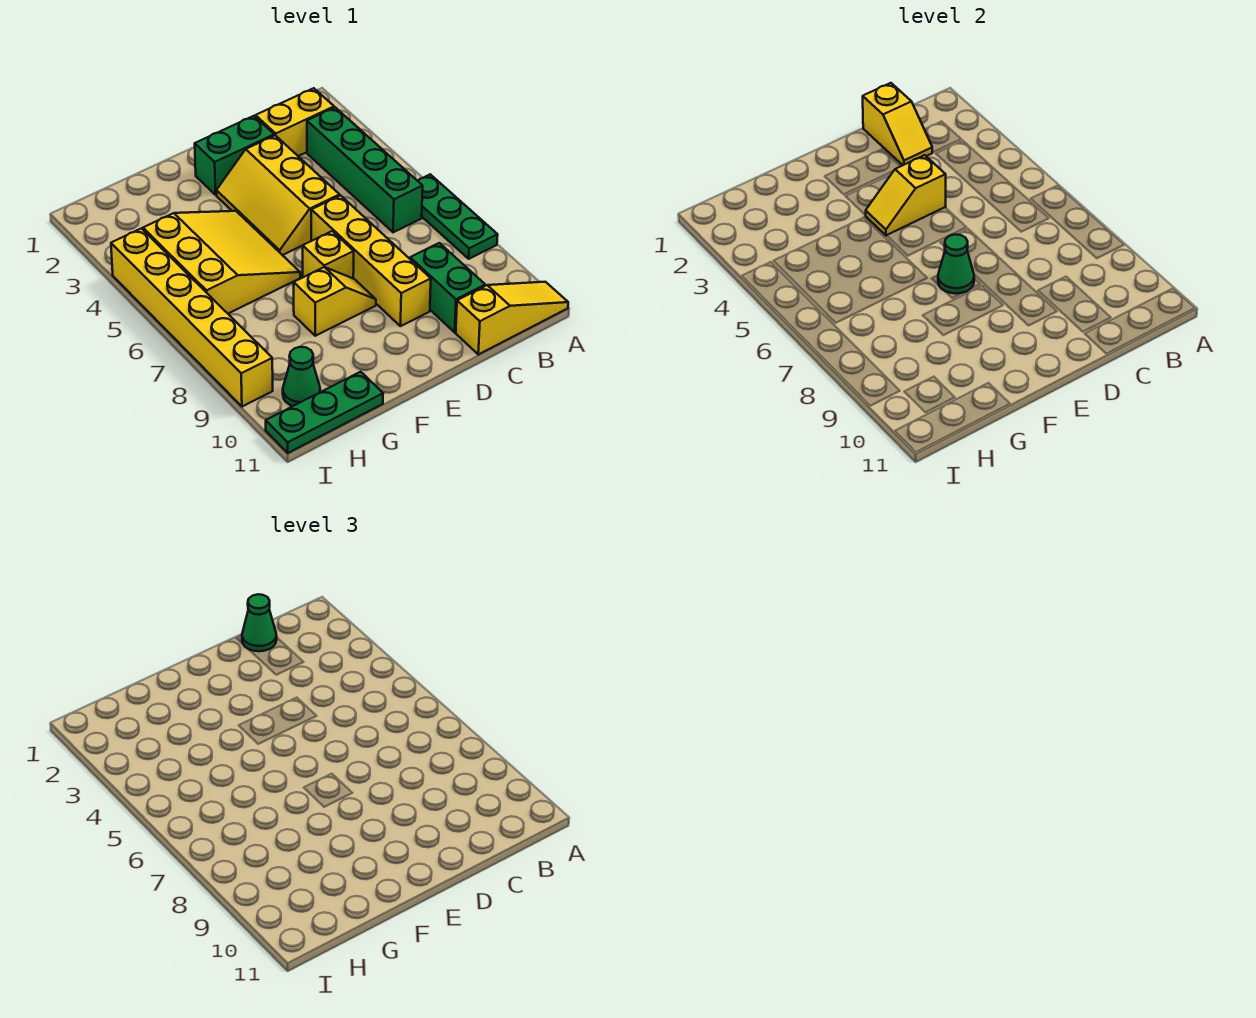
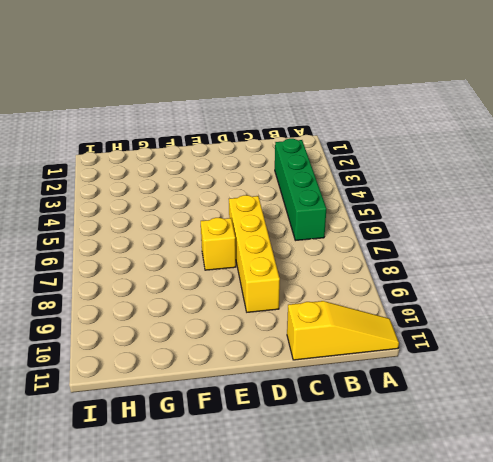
none -> green plate A6:A8 level 1
none -> yellow brick B2:C2 level 1
none -> green brick C9:C10 level 1

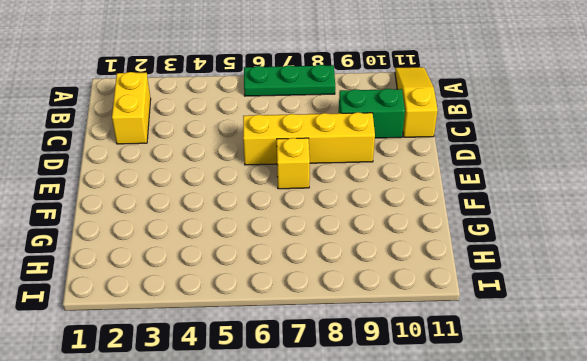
none -> green brick B3:B6 level 1
none -> green brick D2:E2 level 1
none -> yellow slope D3:E5 level 1 top D

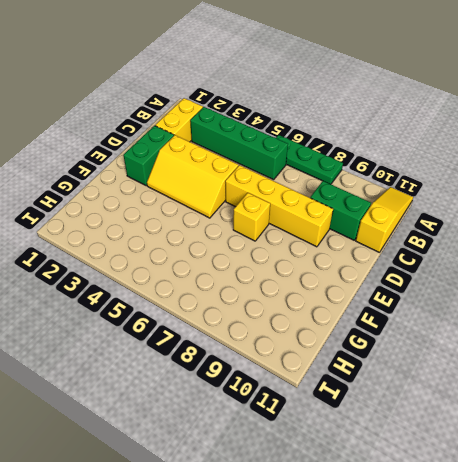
none -> yellow slope E8:F8 level 1 top F
none -> yellow slope F4:H6 level 1 top H
none -> green plate G11:I11 level 1

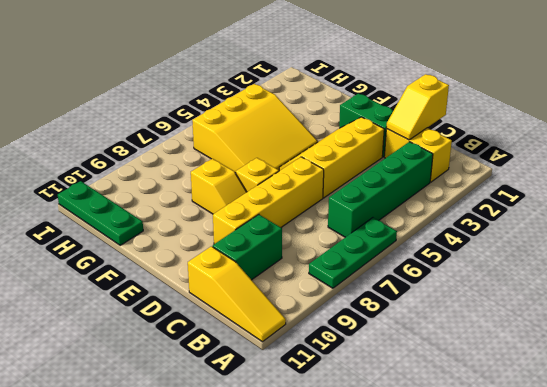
none -> green cone H10 level 1
none -> yellow brick I4:I9 level 1
none -> yellow slope D4:E4 level 2 top D

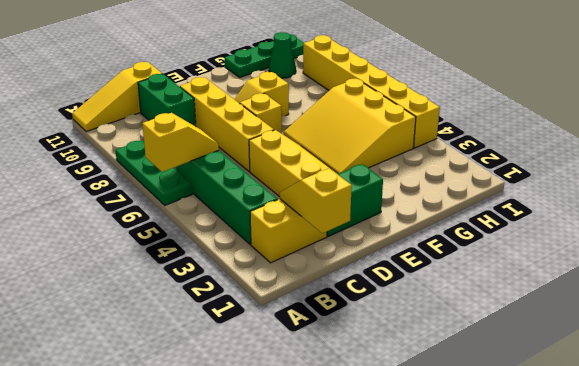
yellow slope A6:B6 level 2 top A -> yellow slope D4:E4 level 2 top D
none -> green cone E7 level 2
none -> green cone C1 level 3

